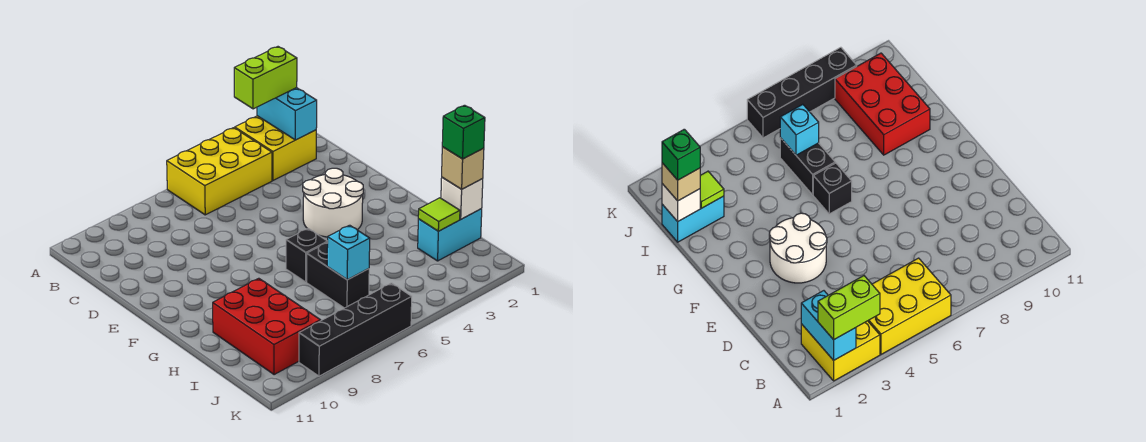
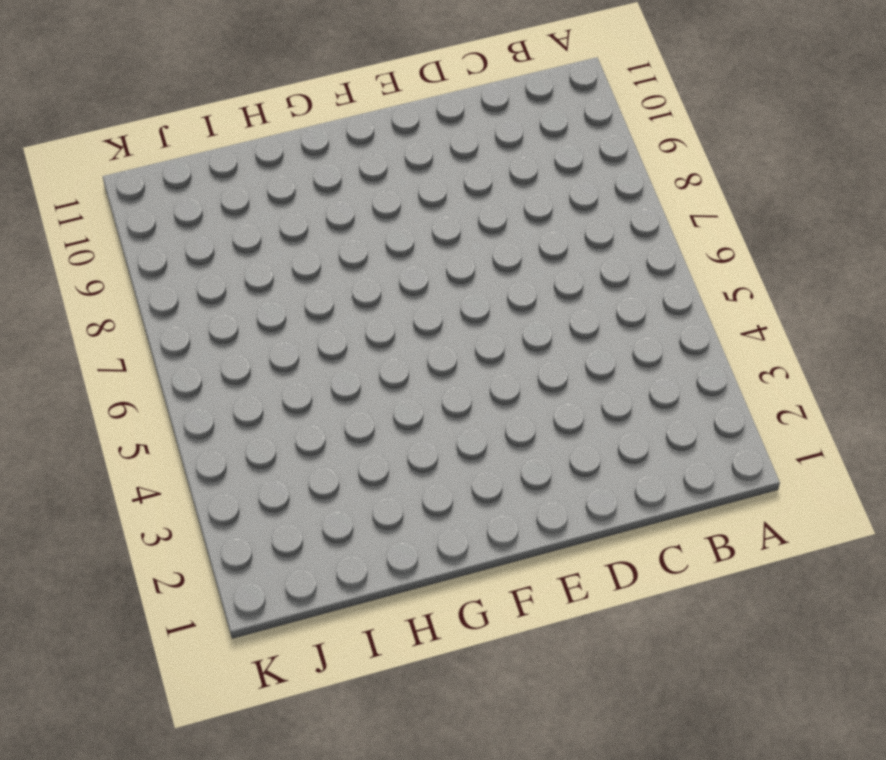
none -> yellow brick A2:B3 level 1
none -> yellow brick A4:B6 level 1
none -> white round brick E3:F4 level 1

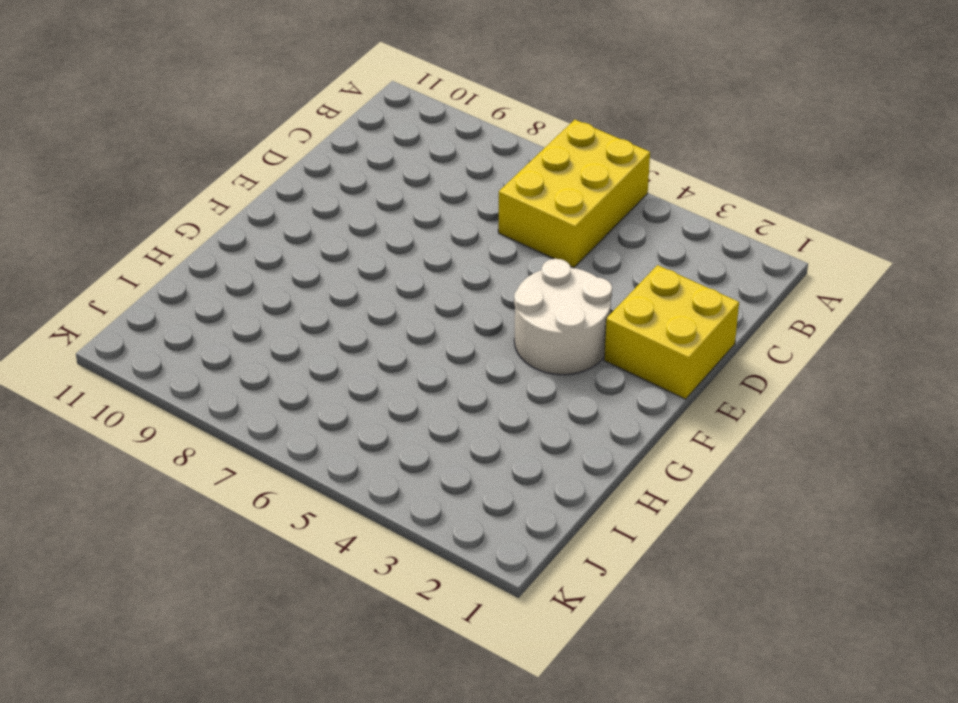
yellow brick A5:C6 level 1 -> yellow brick A4:B6 level 1
yellow brick D1:E2 level 1 -> yellow brick A2:B3 level 1
none -> black brick G6 level 1
none -> black brick H6:I6 level 1
none -> red brick H9:J10 level 1

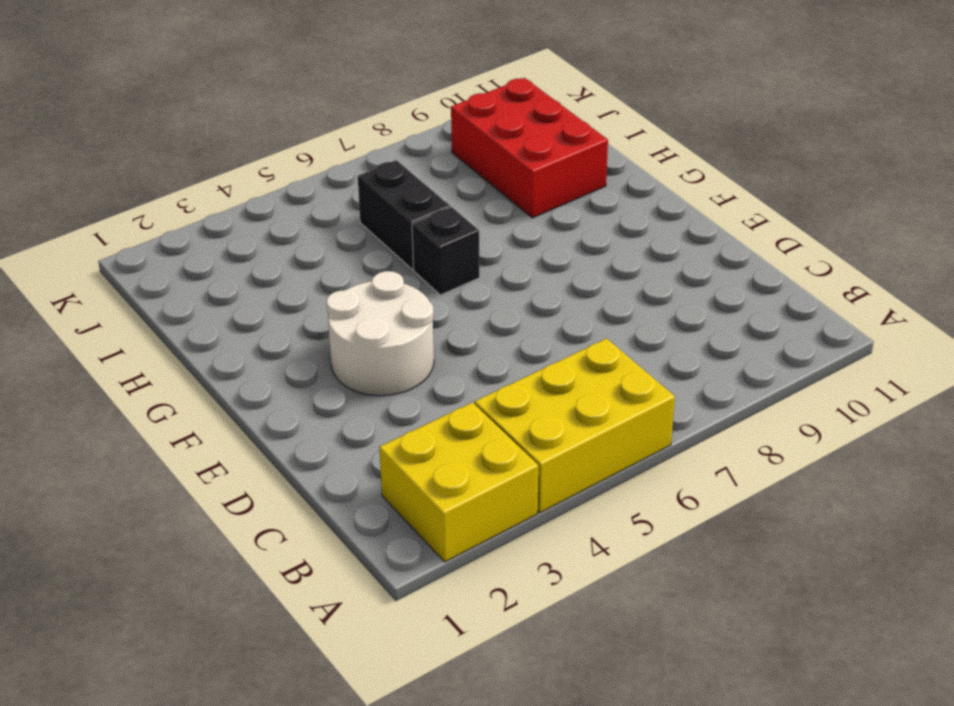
none -> cyan brick I1:I2 level 1
none -> black brick K6:K9 level 1
none -> cyan brick A2:B2 level 2

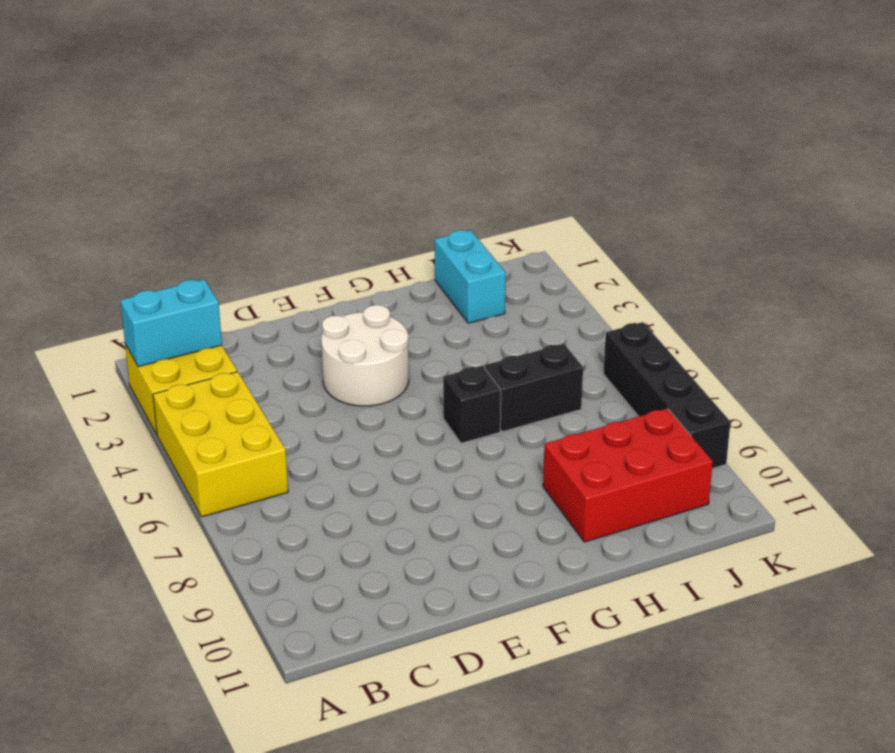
none -> white brick I1 level 2
none -> lime tile I2 level 2
none -> cyan brick I6 level 2

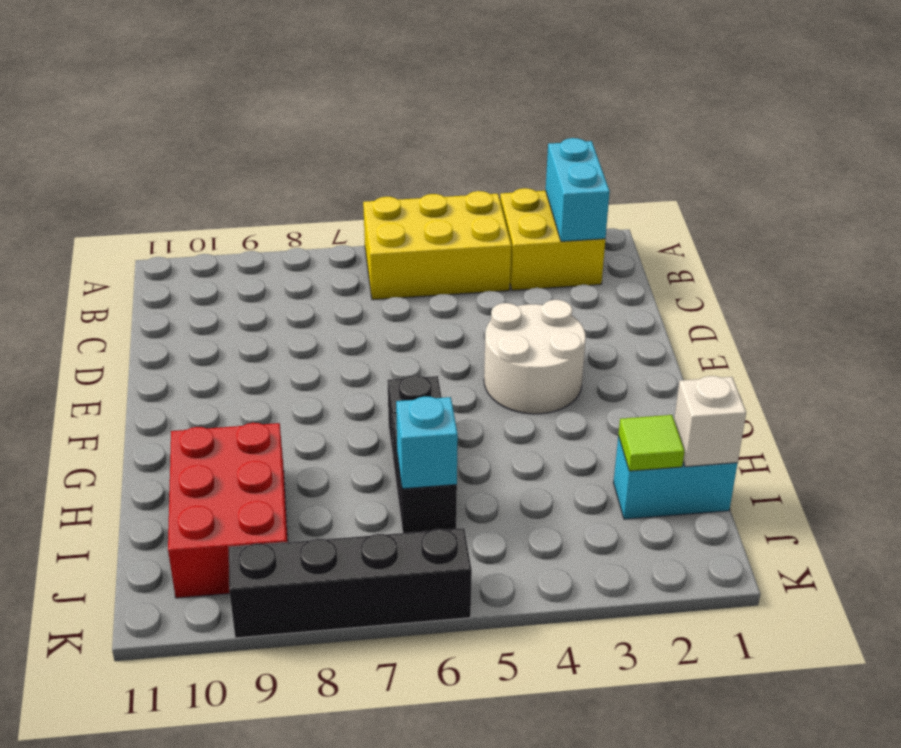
none -> lime brick A2:A3 level 3
none -> tan brick I1 level 3
none -> green brick I1 level 4

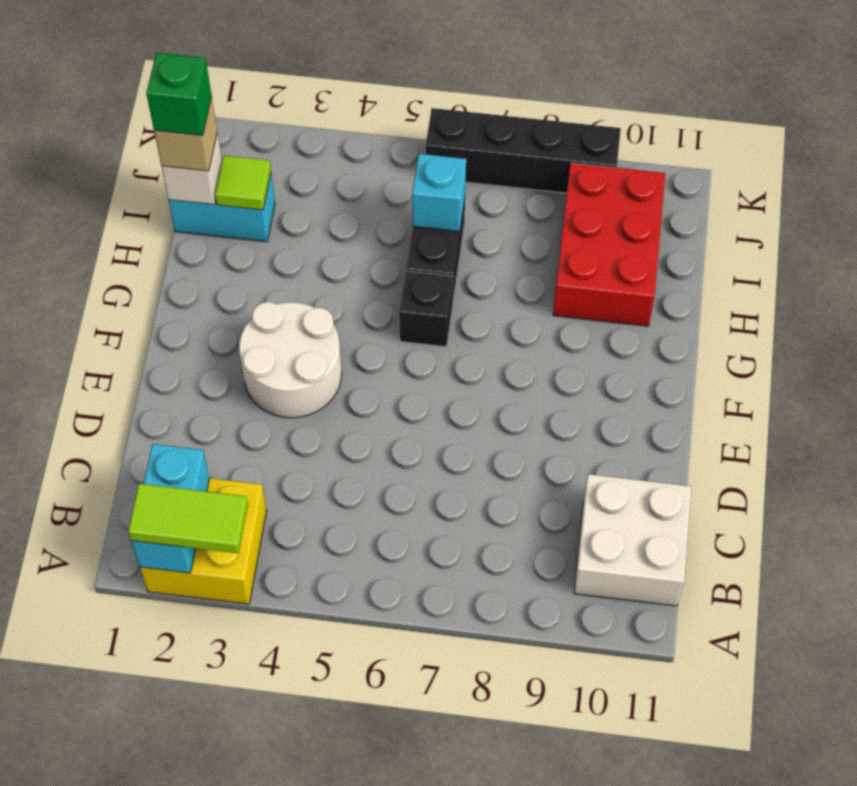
lime tile A2:A3 level 3 -> lime brick A2:A3 level 3
white brick B10:C11 level 1 -> none
none -> yellow brick A4:B6 level 1

